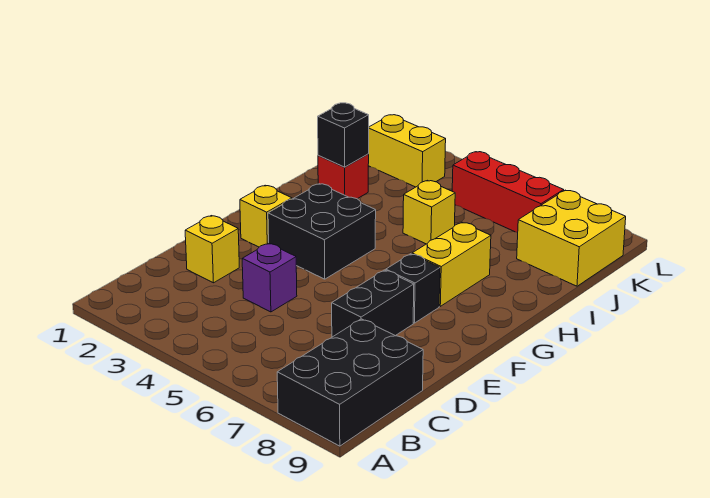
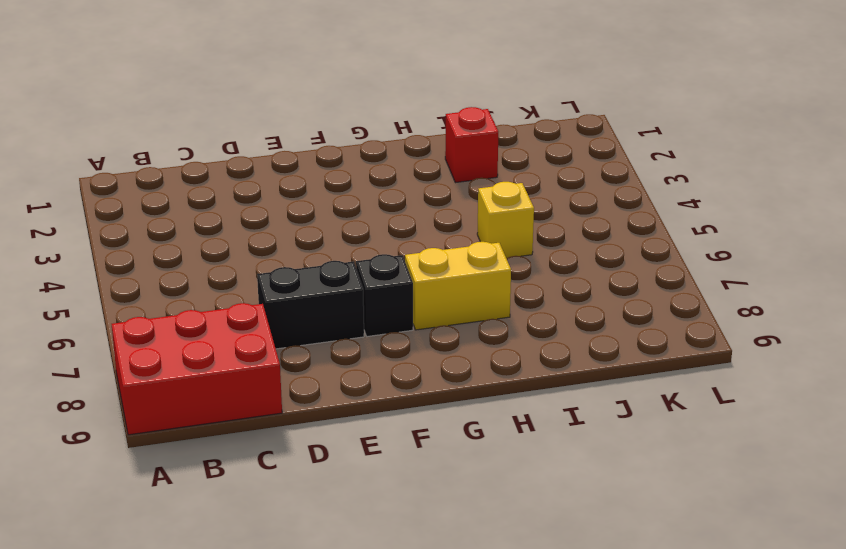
red brick A8:C9 level 1 -> black brick A8:C9 level 1
none -> yellow brick D2 level 1
none -> purple brick D4 level 1
none -> yellow brick F2 level 1

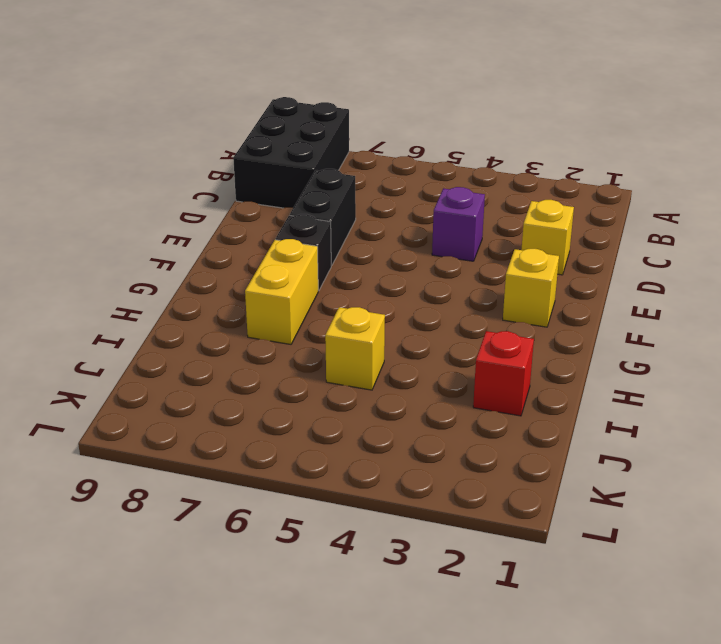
none -> black brick F3:G4 level 1
none -> yellow brick J8:K9 level 1
none -> yellow brick K2:K3 level 1

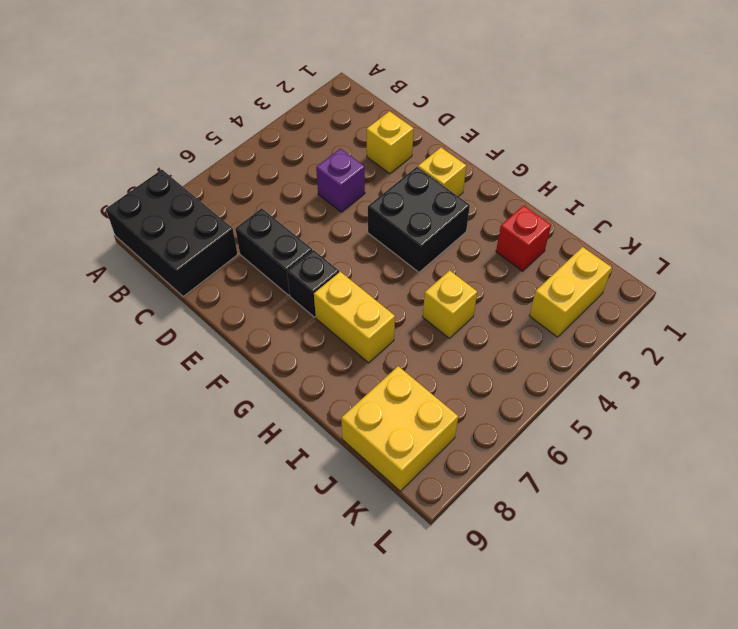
none -> red brick K5:K7 level 1
none -> black brick I2 level 2

